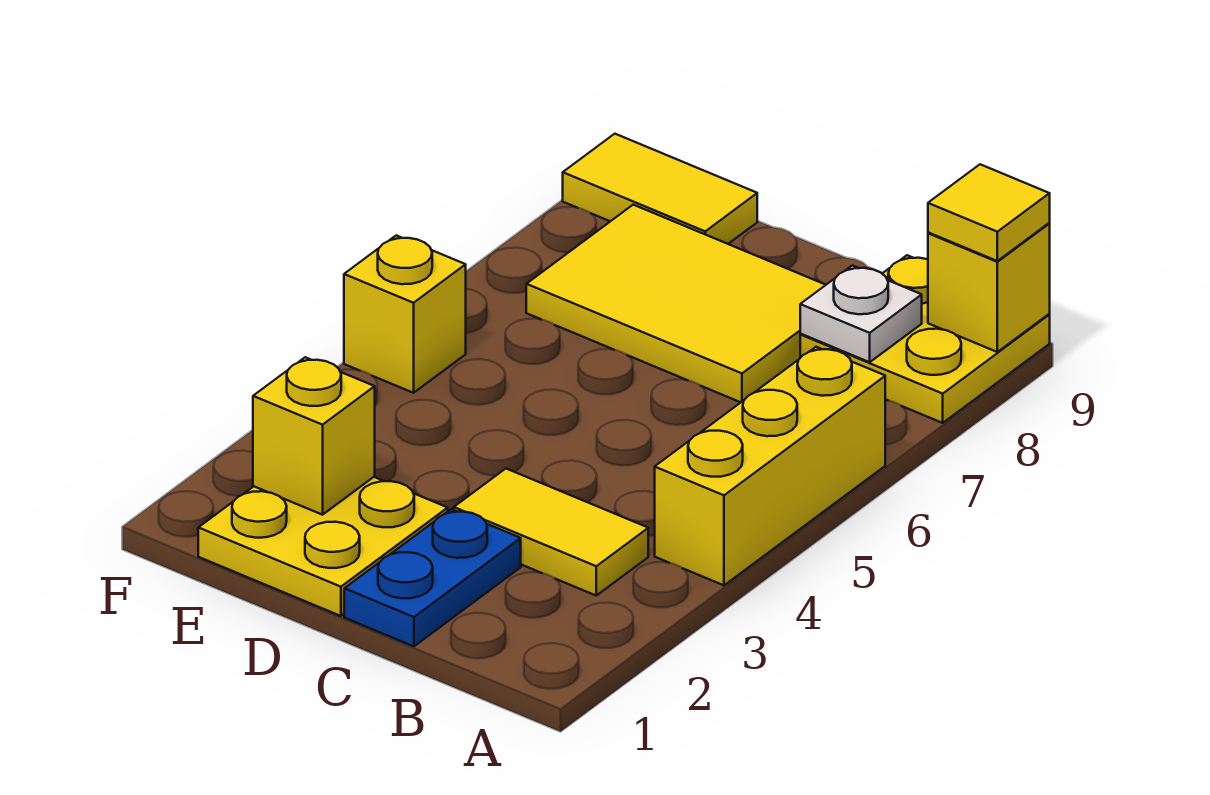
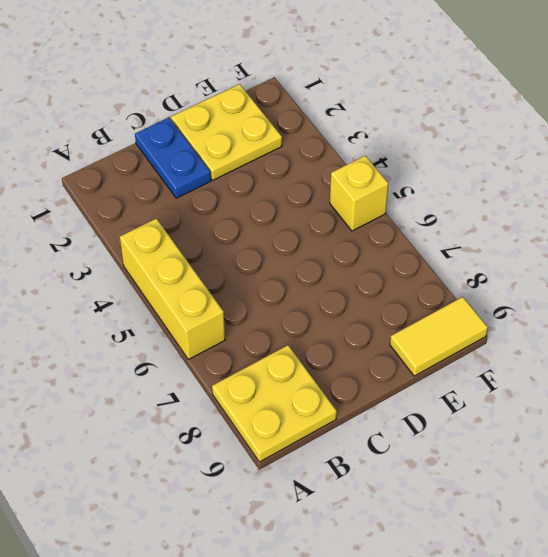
none -> yellow tile B3:C3 level 1
none -> yellow tile C7:E8 level 1
none -> yellow brick A9 level 2

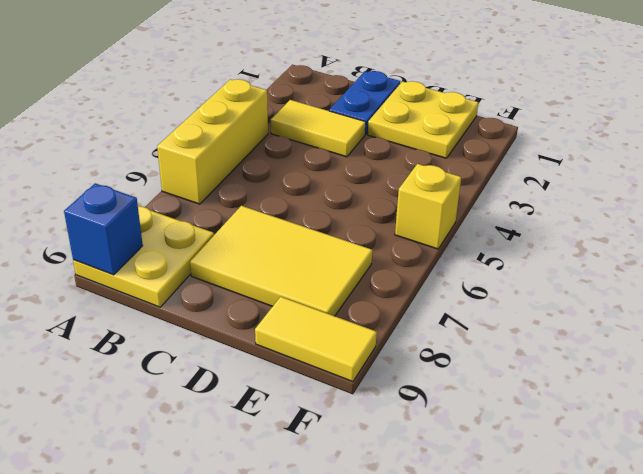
blue brick A9 level 2 -> yellow brick A9 level 2
none -> white plate B8 level 2
none -> yellow brick E2 level 2
none -> yellow tile A9 level 3

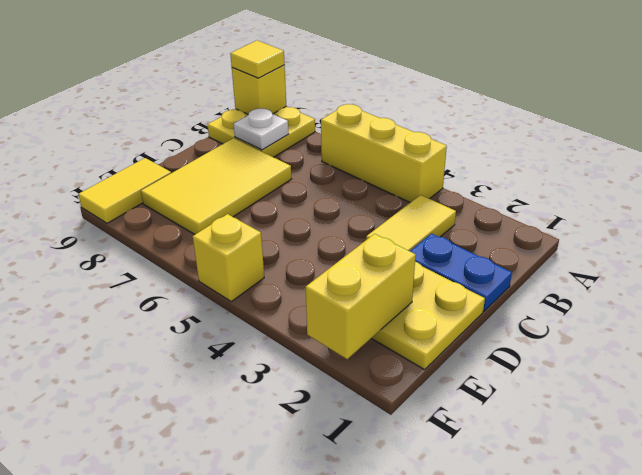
yellow brick E2:F2 level 2 -> yellow brick E2 level 2

